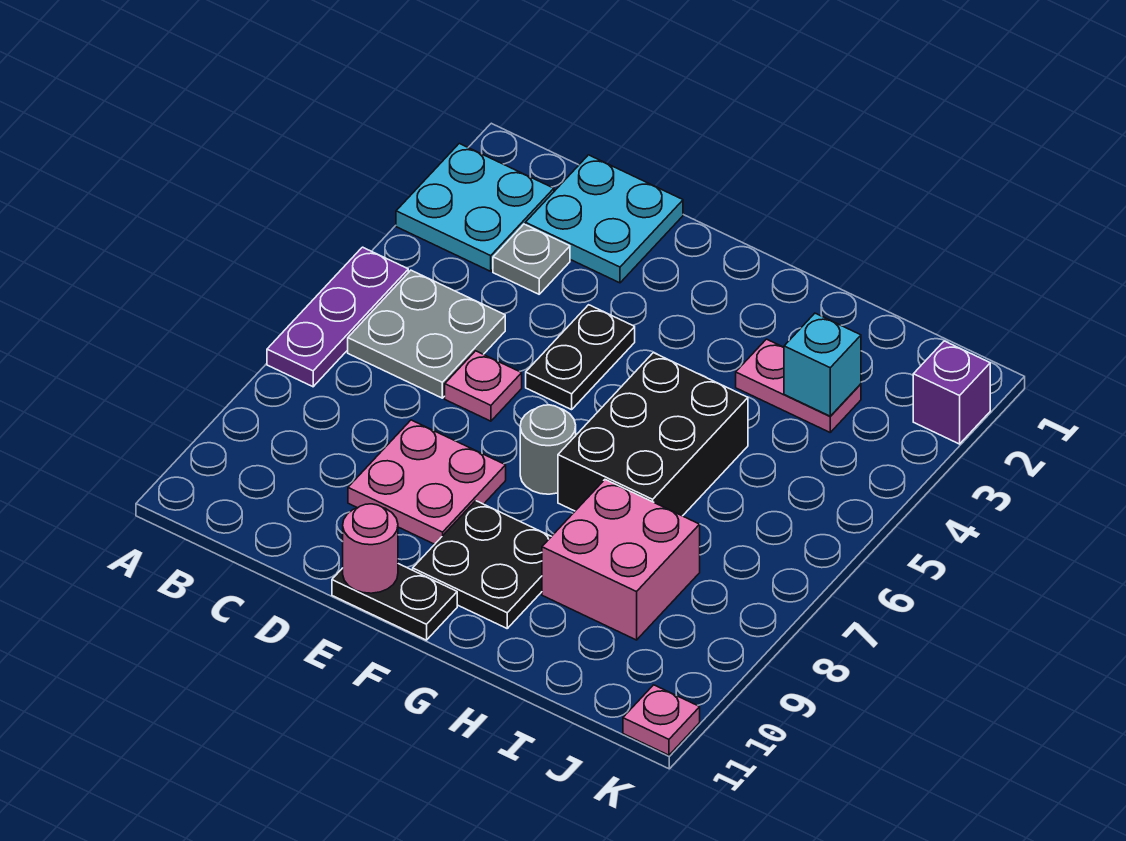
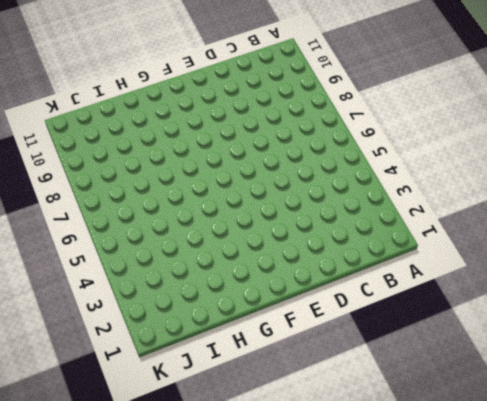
none -> cyan plate A2:B3 level 1
none -> purple plate A5:A7 level 1
none -> grey plate B5:C6 level 1

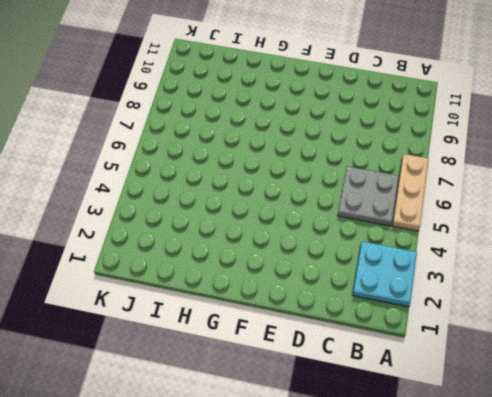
tan plate A5:A7 level 1 -> purple plate A5:A7 level 1
none -> cyan plate C1:D2 level 1
none -> grey plate C3 level 1
none -> pink plate D6 level 1

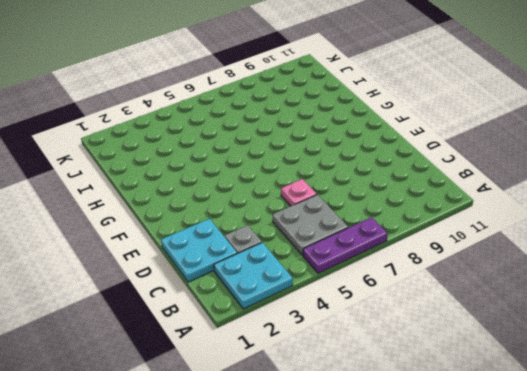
none -> pink plate D8:E9 level 1
none -> black plate E4:E5 level 1
none -> black plate E11:F11 level 1

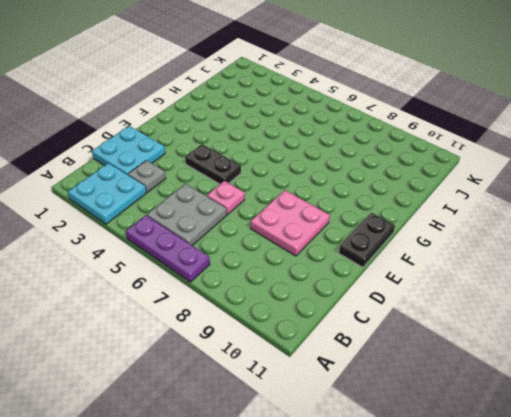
none -> grey round brick F7 level 1
none -> black plate F9:G10 level 1
none -> black brick G5:H7 level 1

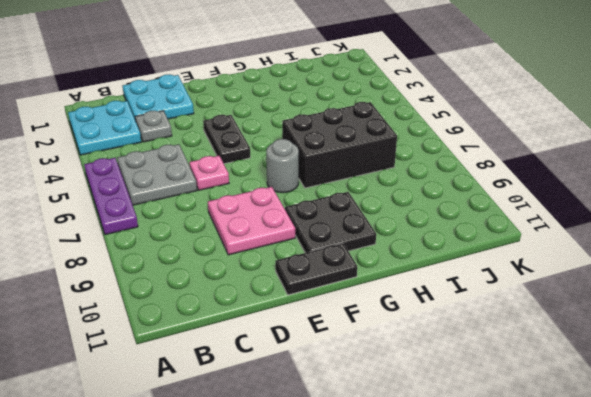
black brick G6:I7 level 1 -> black brick G5:H7 level 1
none -> pink plate H3:I3 level 1
none -> pink brick H8:I9 level 1
none -> purple brick K2 level 1

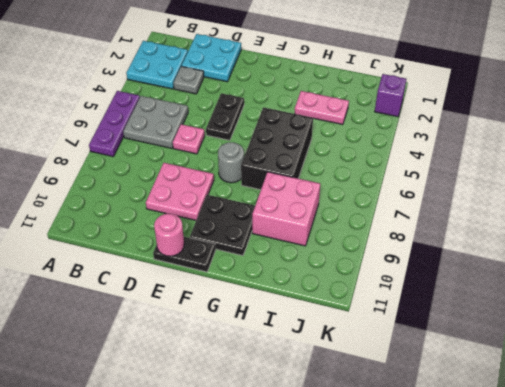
none -> pink plate K11 level 1
none -> cyan brick I3 level 2

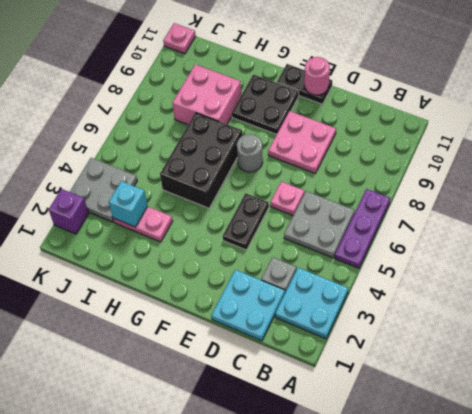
grey plate J3:K4 level 1 -> none

